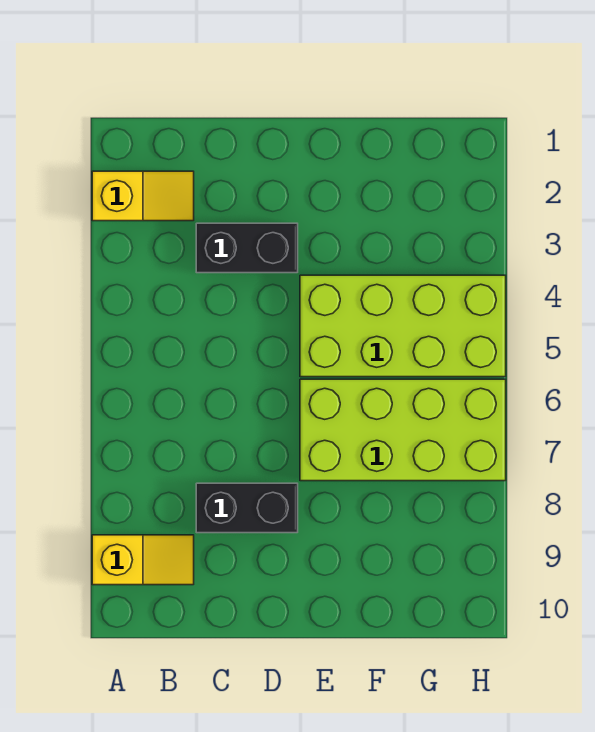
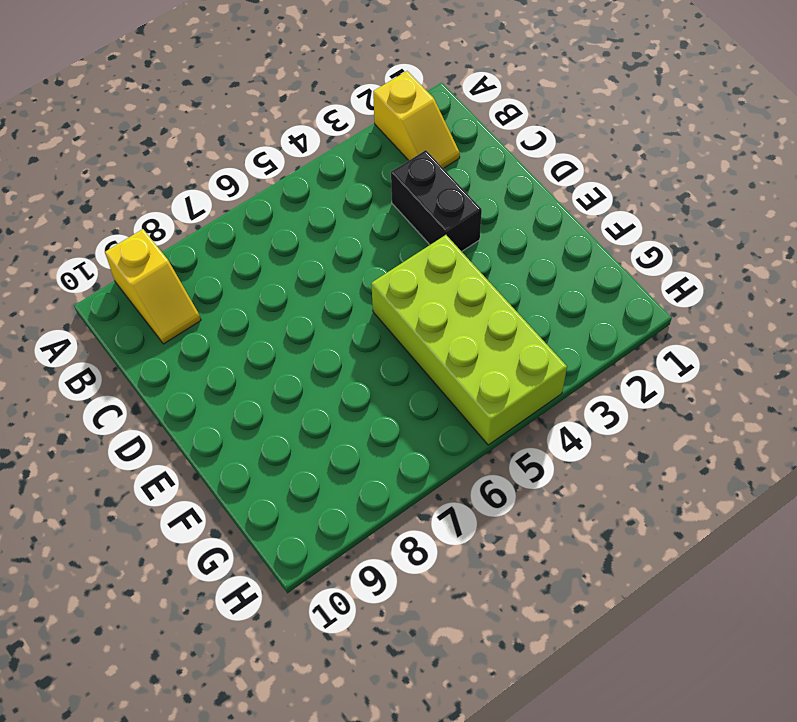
none -> black brick C8:D8 level 1
none -> lime brick E6:H7 level 1

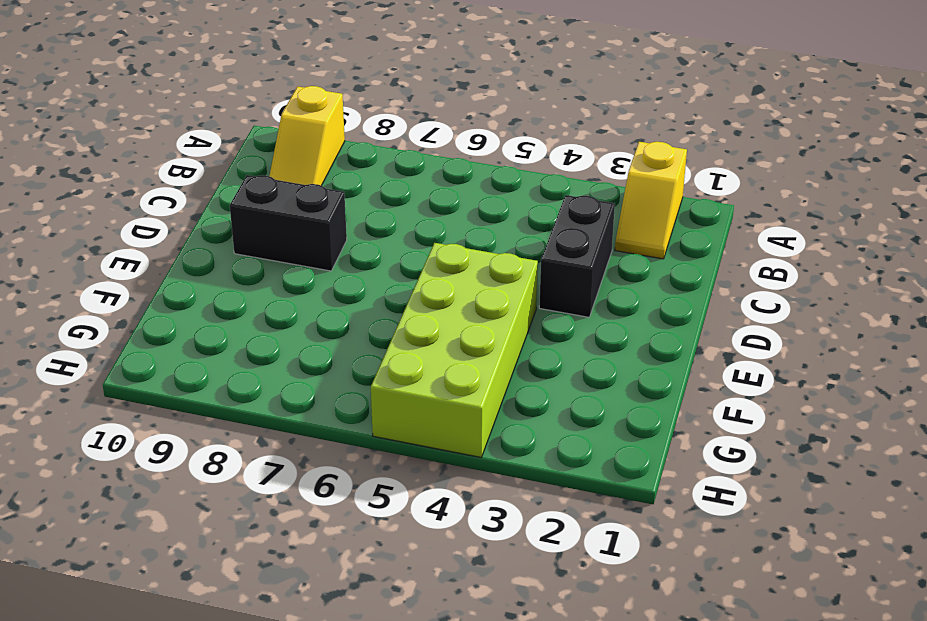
black brick D8:D9 level 1 -> black brick C8:D8 level 1
none -> lime brick E6:H7 level 1

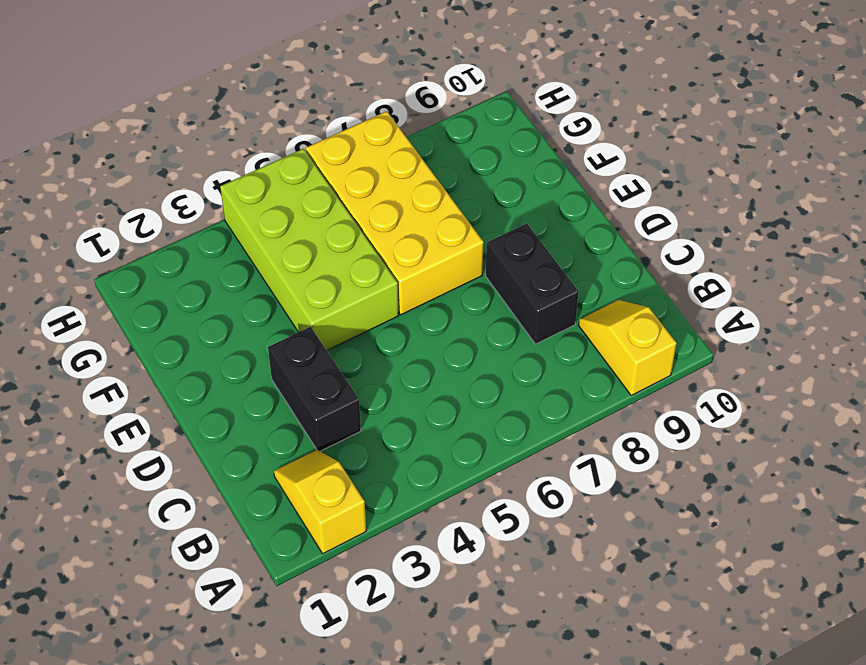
yellow brick E6:H7 level 1 -> lime brick E6:H7 level 1

